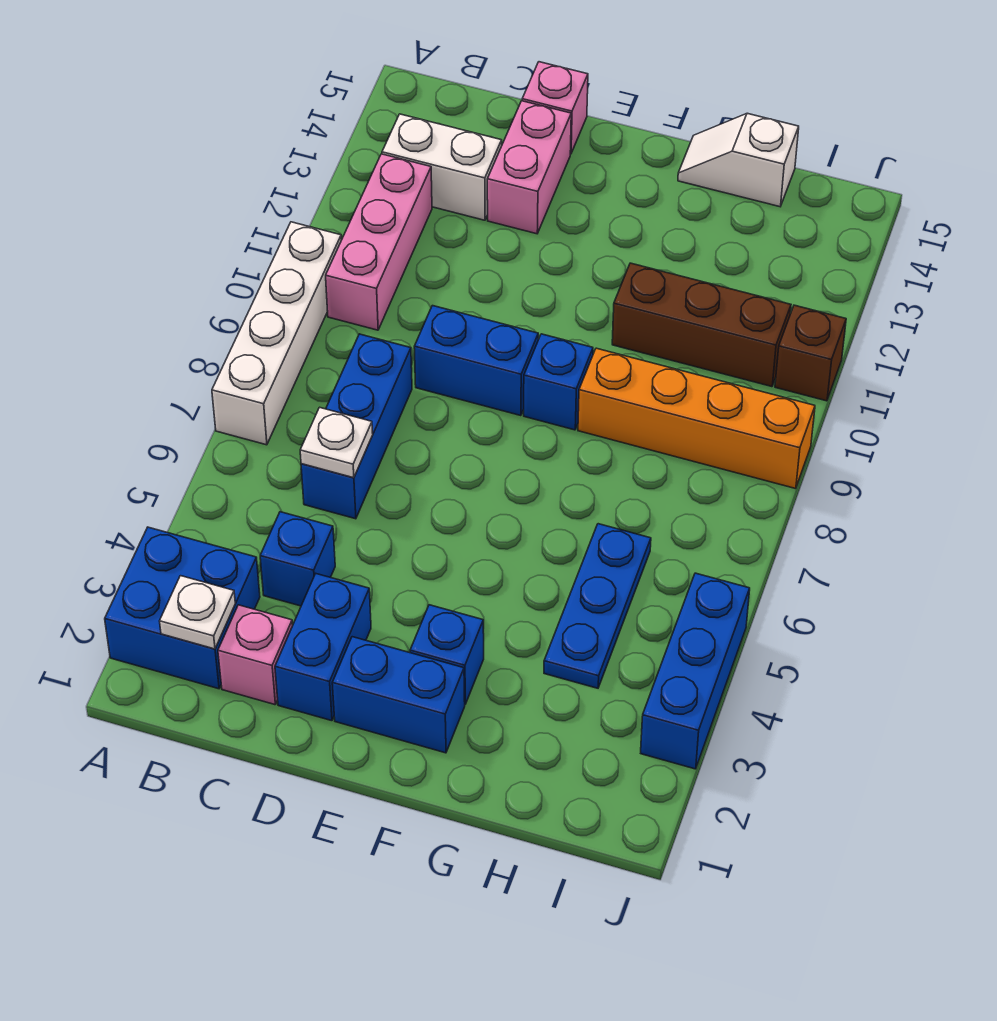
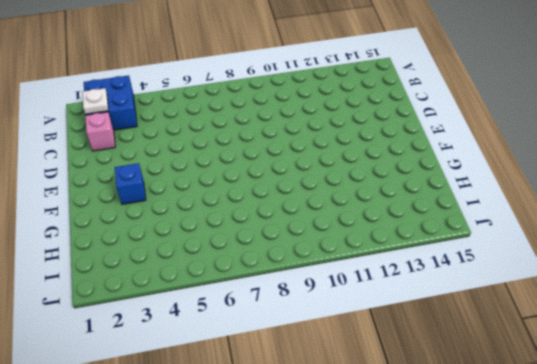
none -> white brick A7:A10 level 1
none -> pink brick B10:B12 level 1
none -> white brick B13:C13 level 1

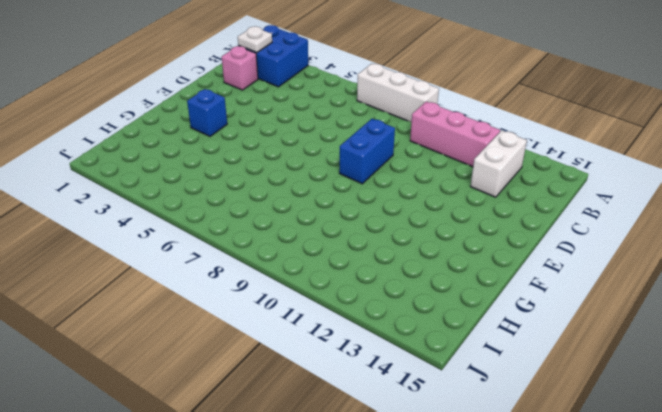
white brick A7:A9 level 1 -> white brick A7:A10 level 1
none -> blue brick C4 level 1
none -> blue brick C6:C8 level 1
none -> blue brick D2:D3 level 1

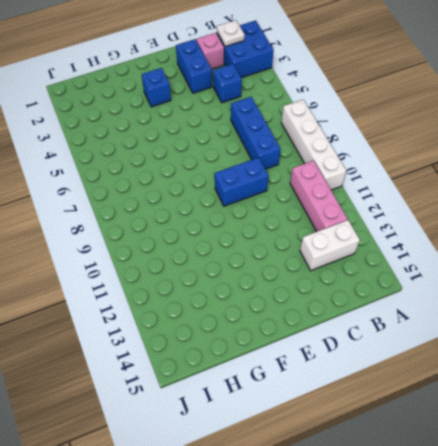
none -> pink brick D13:D14 level 1
none -> pink brick D15 level 1
none -> blue brick E2:F2 level 1

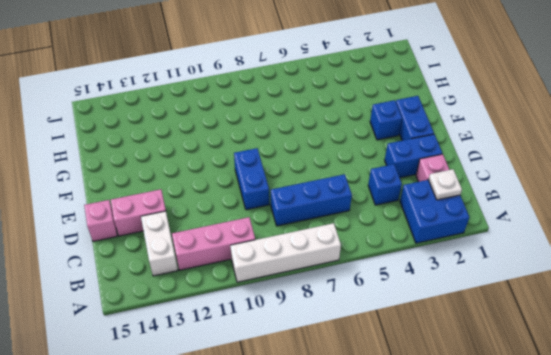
none -> blue brick F9 level 1
none -> orange brick G9:J9 level 1
none -> brown brick G11:I11 level 1

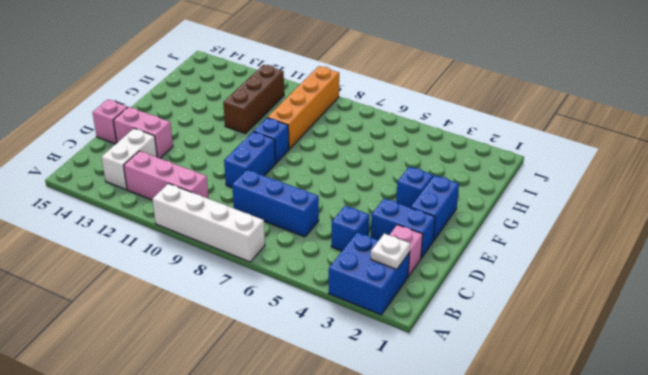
none -> white slope G15:H15 level 1 top H
none -> blue plate H4:H6 level 1
none -> blue brick J3:J5 level 1

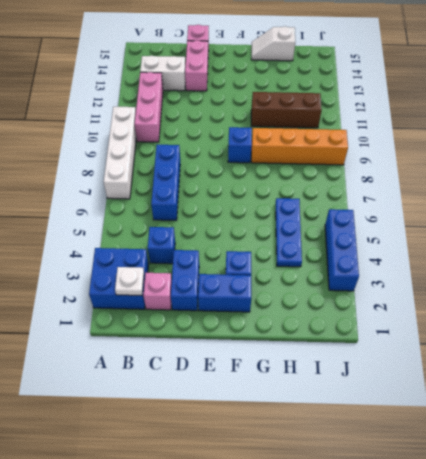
none -> blue brick D9:E9 level 1
none -> brown brick J11 level 1
none -> white plate C6 level 2

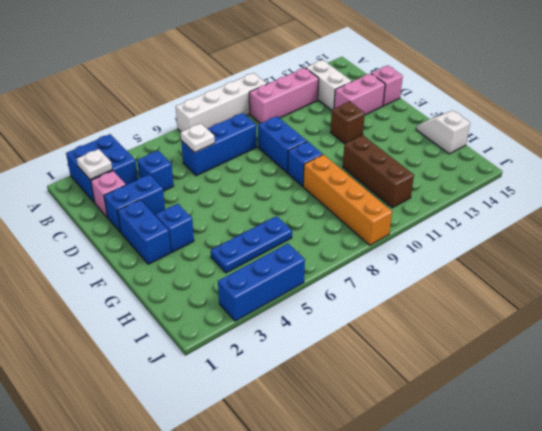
brown brick E12 level 1 -> brown brick J11 level 1

